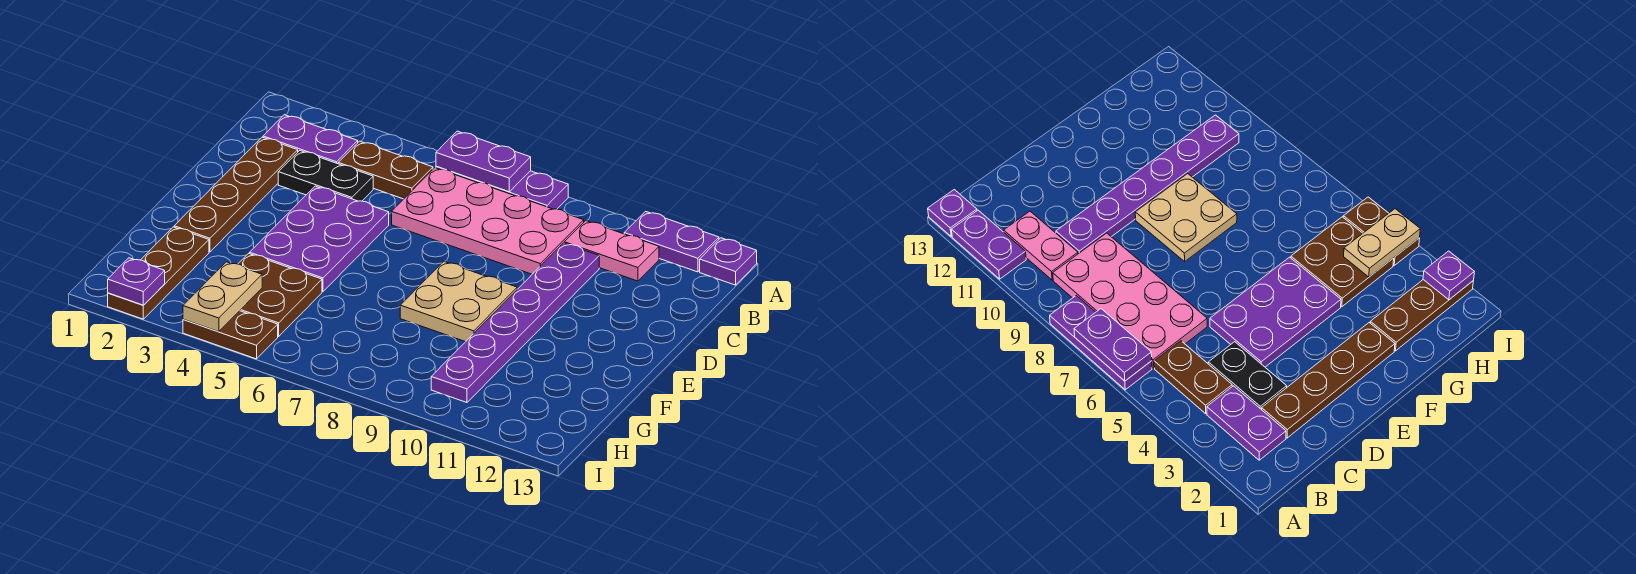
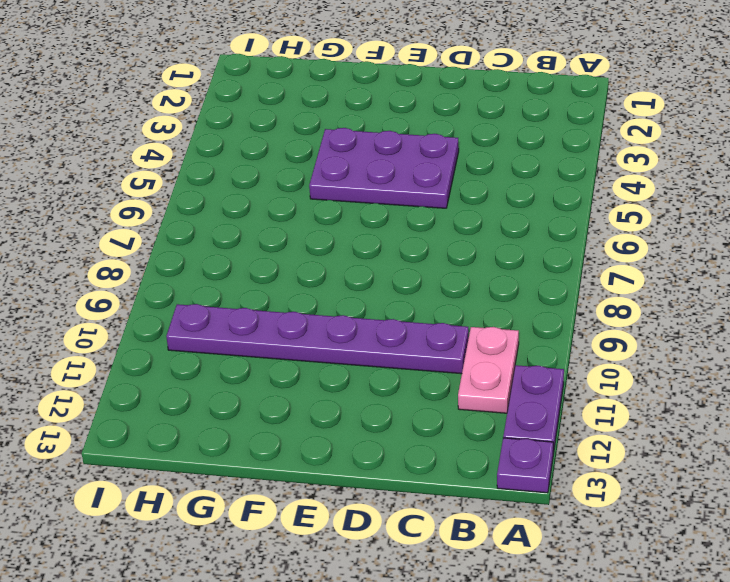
none -> purple plate A6:A8 level 1
none -> purple plate B2:B3 level 1
none -> brown plate B4:B5 level 1

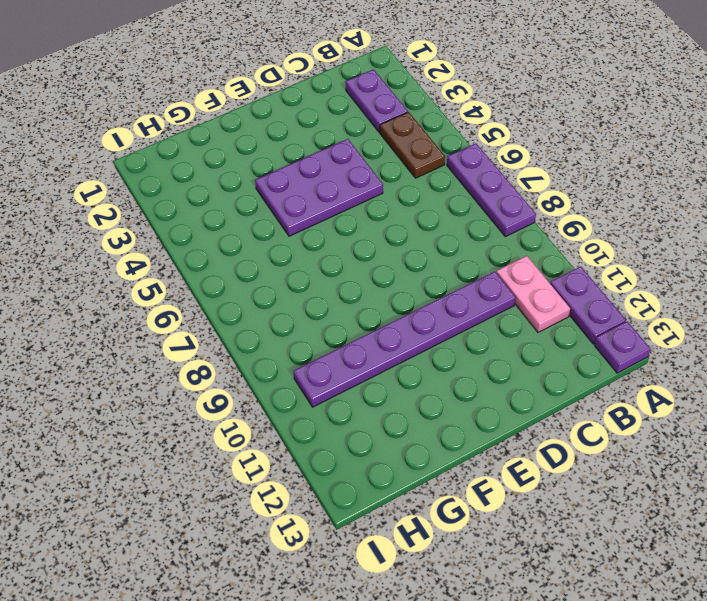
none -> pink plate B6:C9 level 1
none -> brown plate C2:F2 level 1
none -> black plate C3:C4 level 1

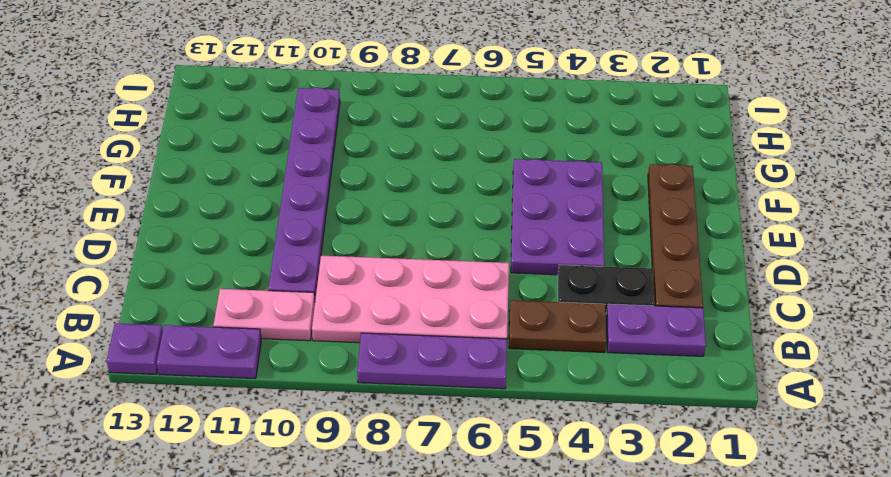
none -> tan plate E8:F9 level 1
none -> brown plate G2:I2 level 1
none -> brown plate G4:H5 level 1

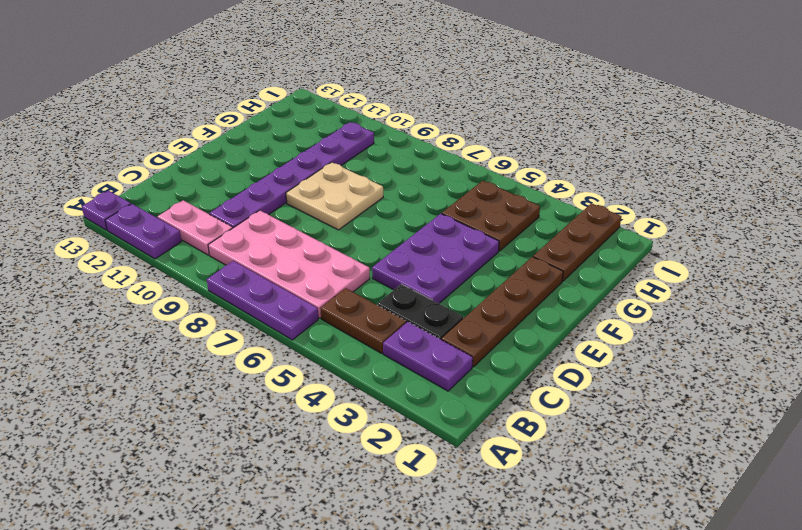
none -> brown plate I4:I5 level 1
none -> purple plate A6:A7 level 2
none -> tan plate H4:I4 level 2

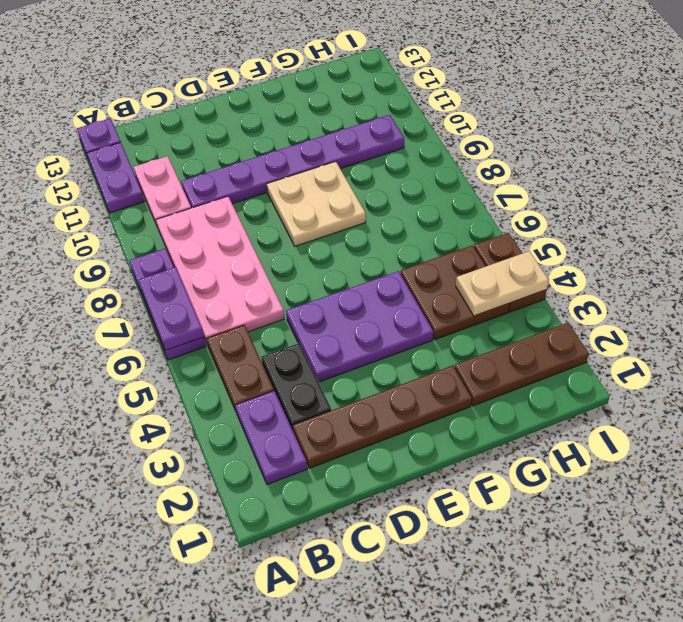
none -> purple plate I2 level 2

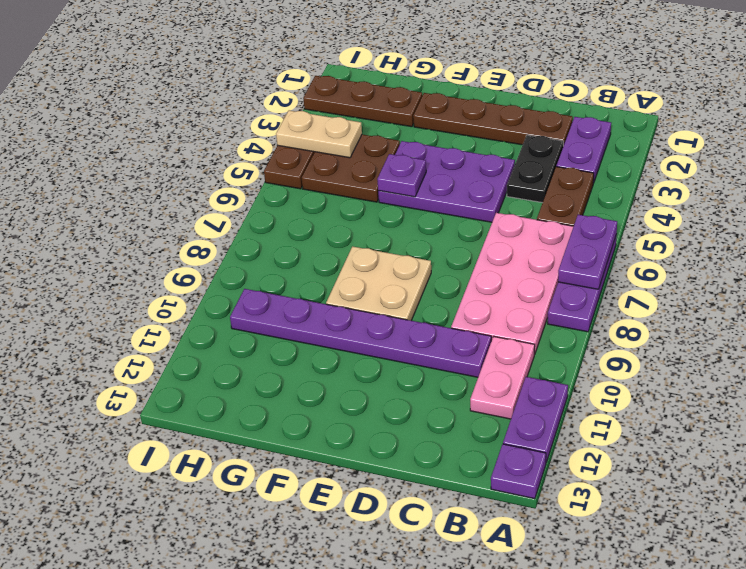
purple plate F5 level 2 -> purple plate I2 level 2

